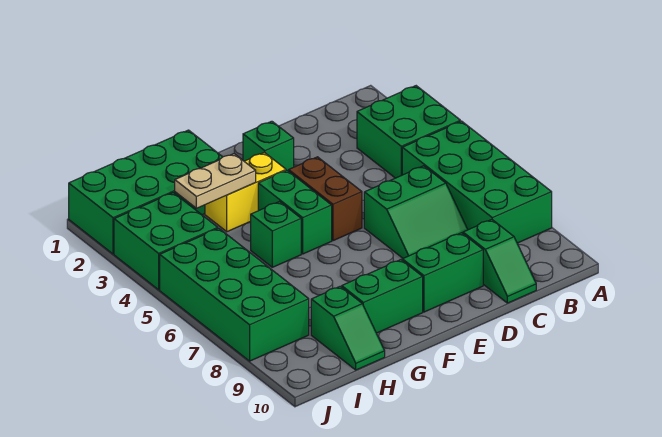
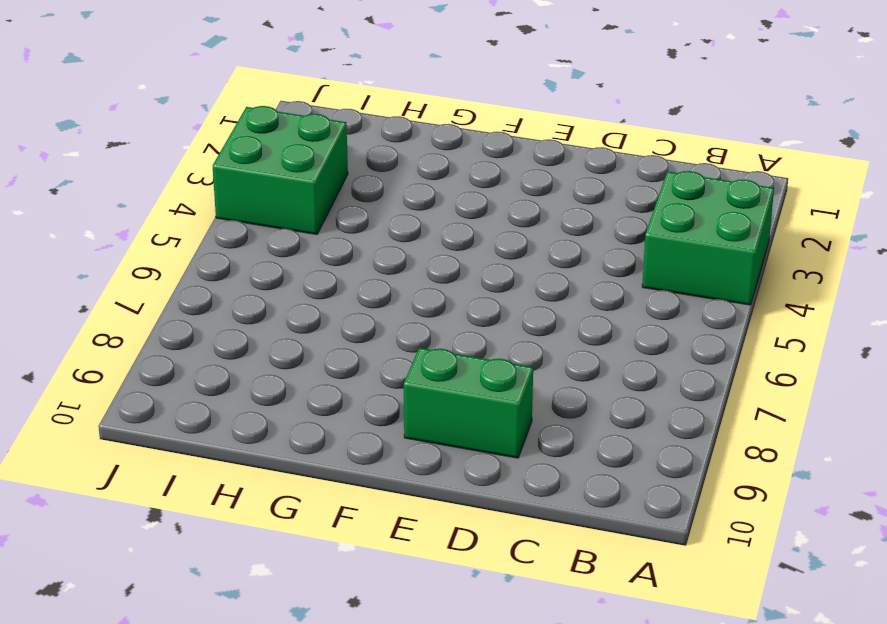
none -> green brick A5:B8 level 1
none -> green slope C6:D7 level 1 top 6
none -> green slope C9:C10 level 1 top 9

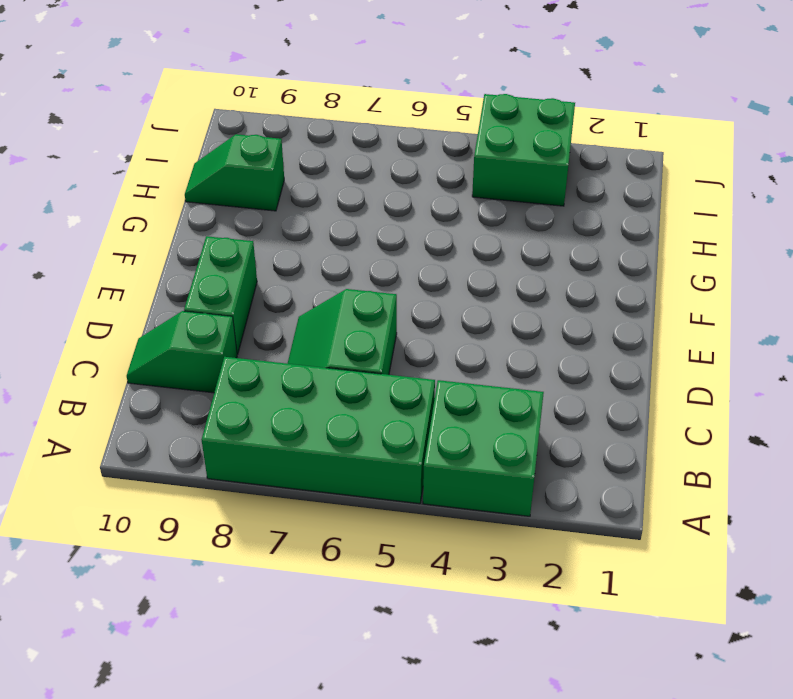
none -> green brick E2 level 1
none -> brown brick E4:E5 level 1
none -> yellow brick F3:G3 level 1

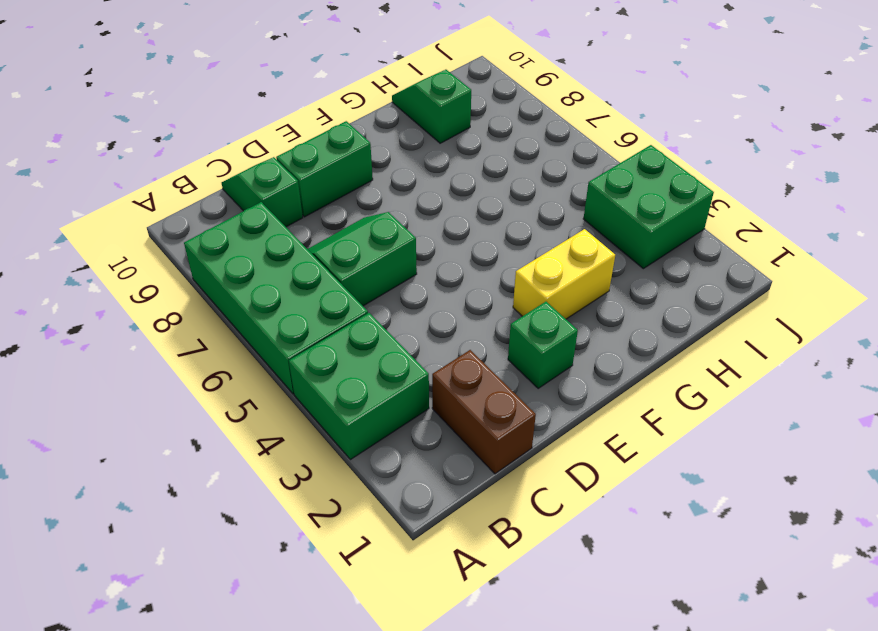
brown brick C1:C2 level 1 -> brown brick E4:E5 level 1
none -> green brick F4:F5 level 1
none -> green brick F9:G9 level 1
none -> green brick G1:J2 level 1

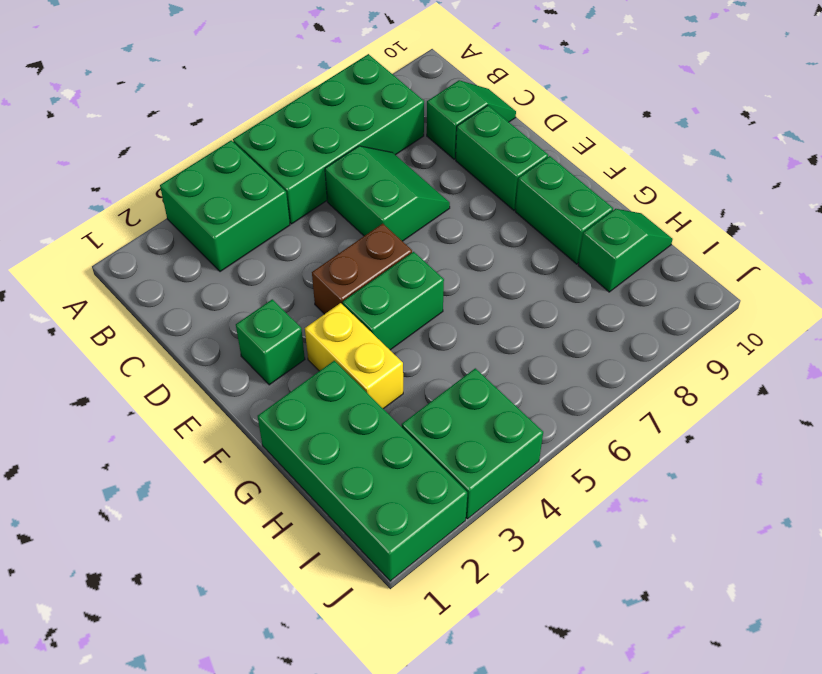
none -> green brick G5 level 1
none -> green brick I5:J8 level 1
none -> tan plate G3:H3 level 2

